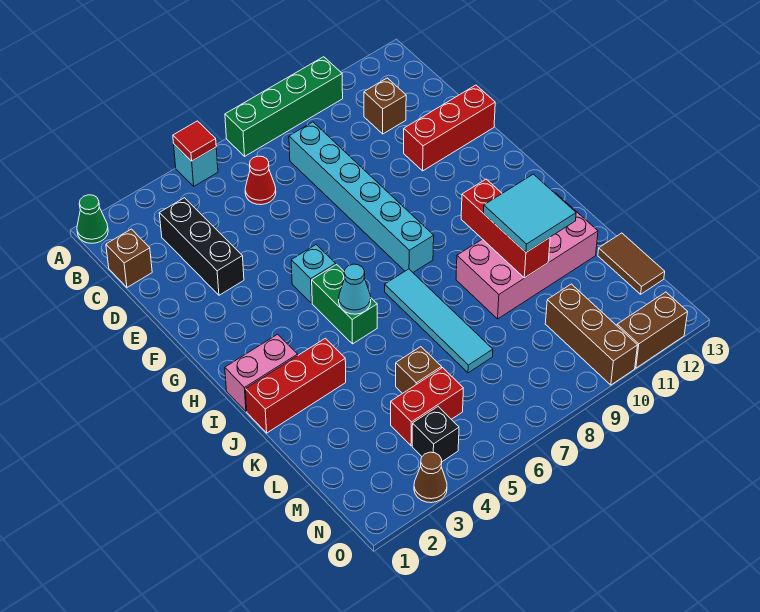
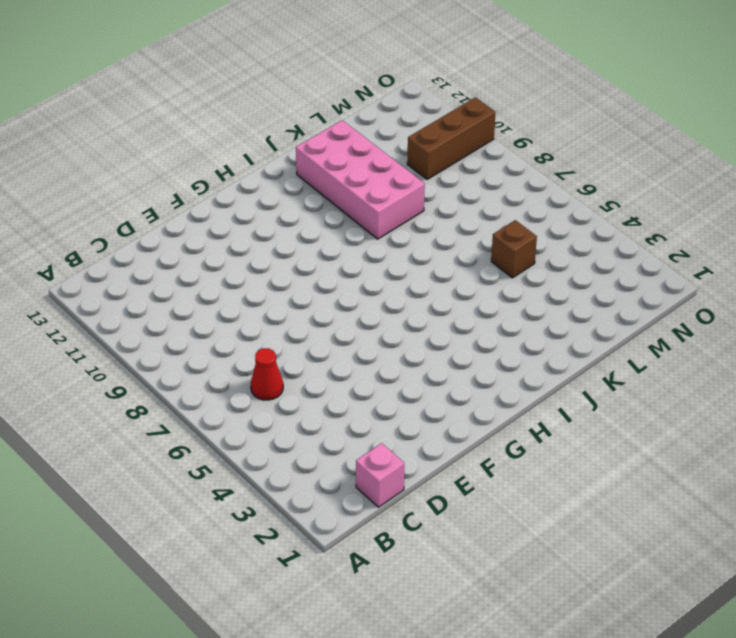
pink brick C1 level 1 -> brown brick C1 level 1
none -> green cone A1 level 1
none -> cyan brick A5 level 1
none -> green brick A7:A10 level 1

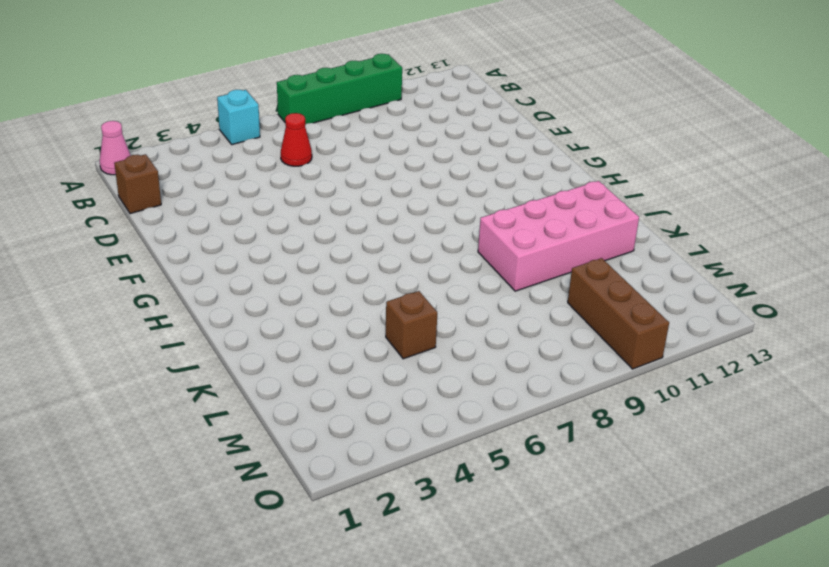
pink cone A1 level 1 -> green cone A1 level 1
none -> black brick C3:E3 level 1
none -> cyan brick C8:H8 level 1
none -> brown brick C11 level 1

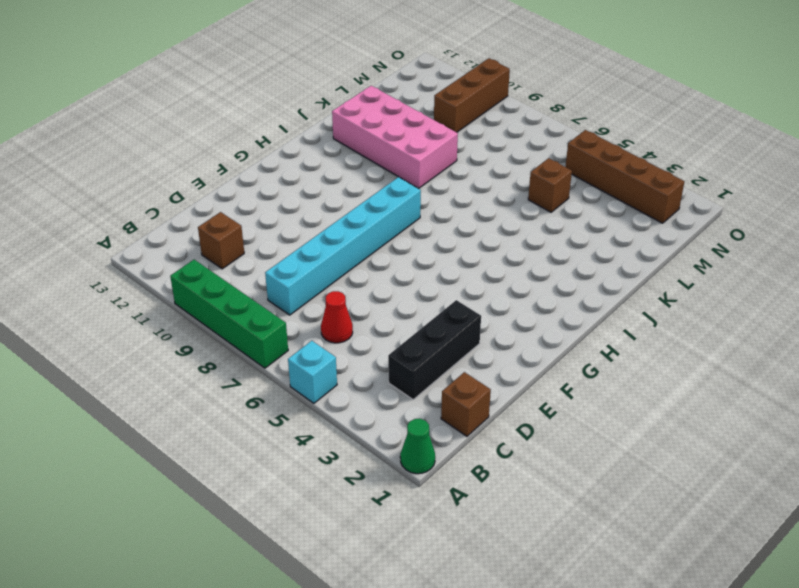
brown brick N2:N5 level 1 -> black brick N4 level 1
none -> red brick E11:E13 level 1
none -> cyan brick G5 level 1
none -> green brick H5:I5 level 1

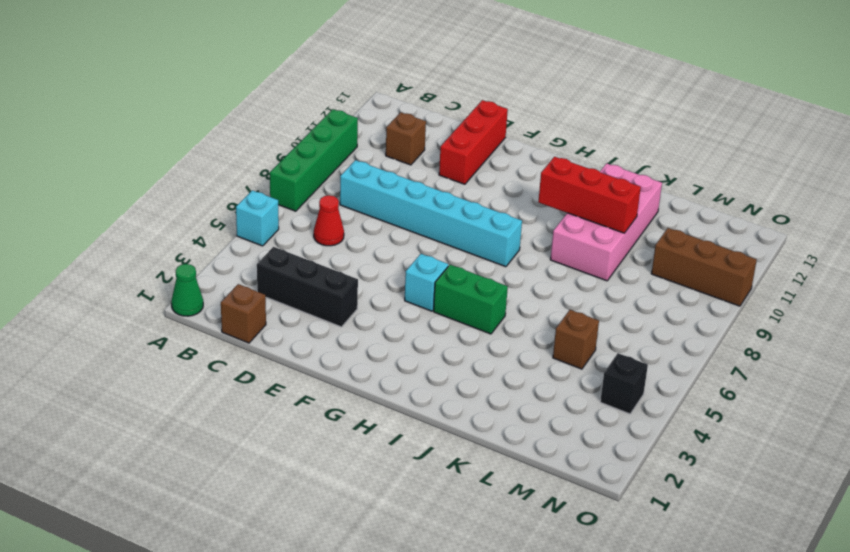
none -> pink brick I1:I2 level 1
none -> cyan tile I7:L7 level 1
none -> red brick J1:J3 level 1

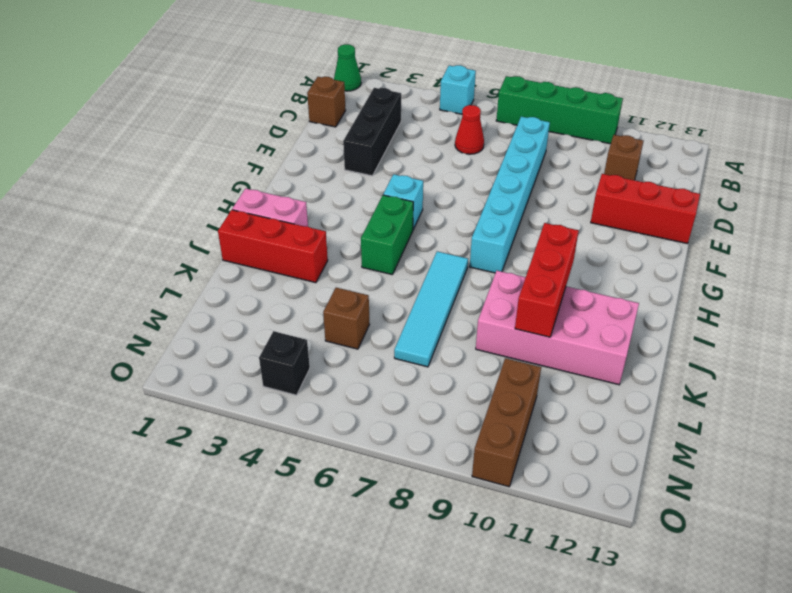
none -> brown tile L13:M13 level 1
none -> red brick M4:M5 level 1
none -> brown cone O3 level 1

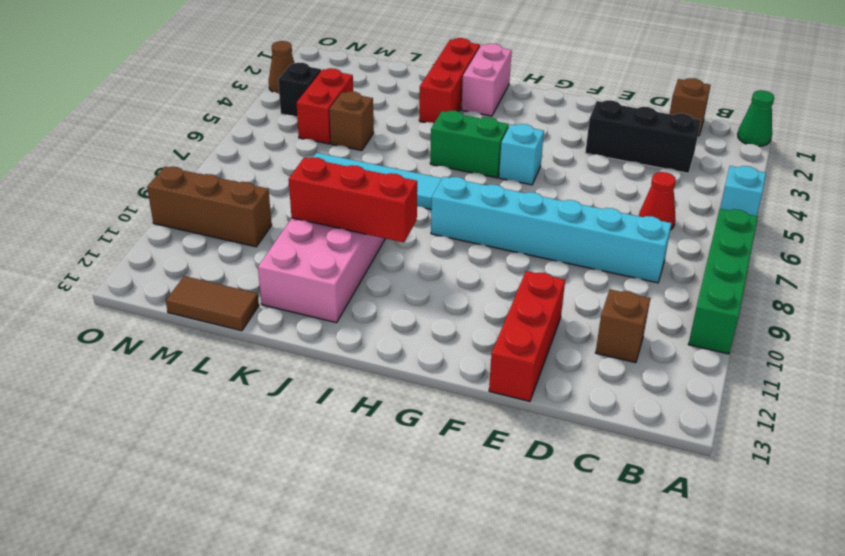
none -> brown brick O11:O12 level 1
none -> red tile A5 level 2
none -> cyan cone I5 level 2

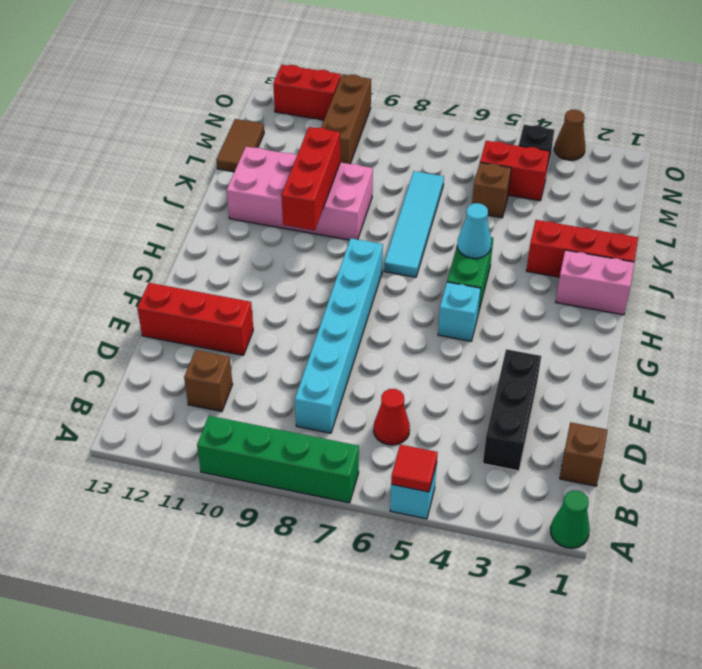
red brick O11:O12 level 1 -> brown brick O11:O12 level 1
none -> cyan tile J10:K11 level 3

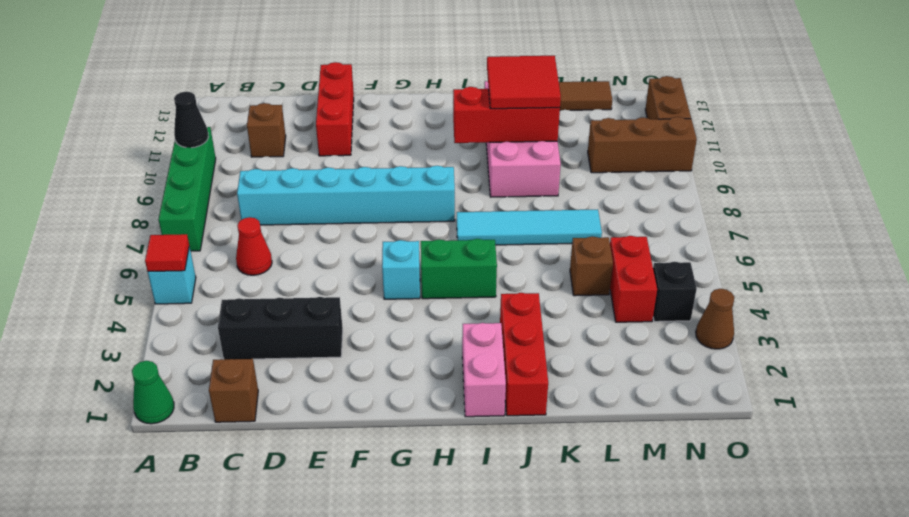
black cone A10 level 2 -> none
red tile J10:K11 level 3 -> cyan tile J10:K11 level 3
none -> cyan cone I5 level 2

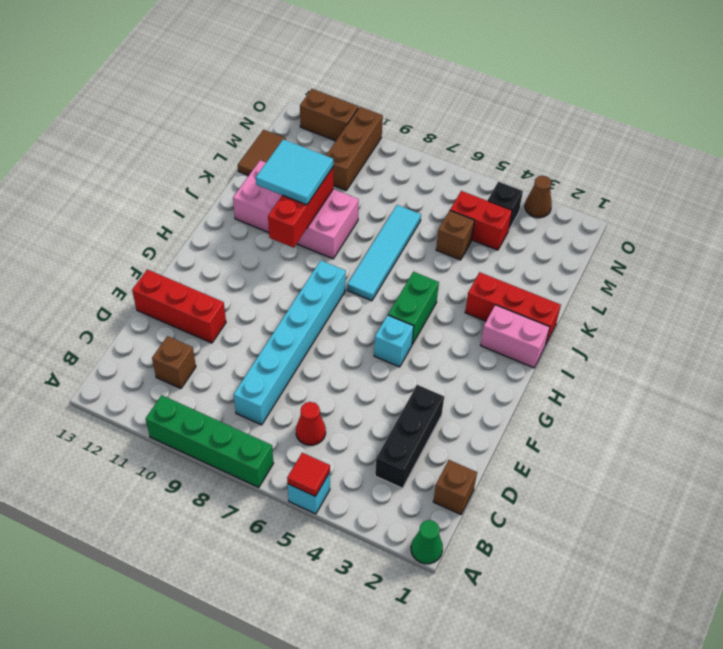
none -> cyan cone I5 level 2

